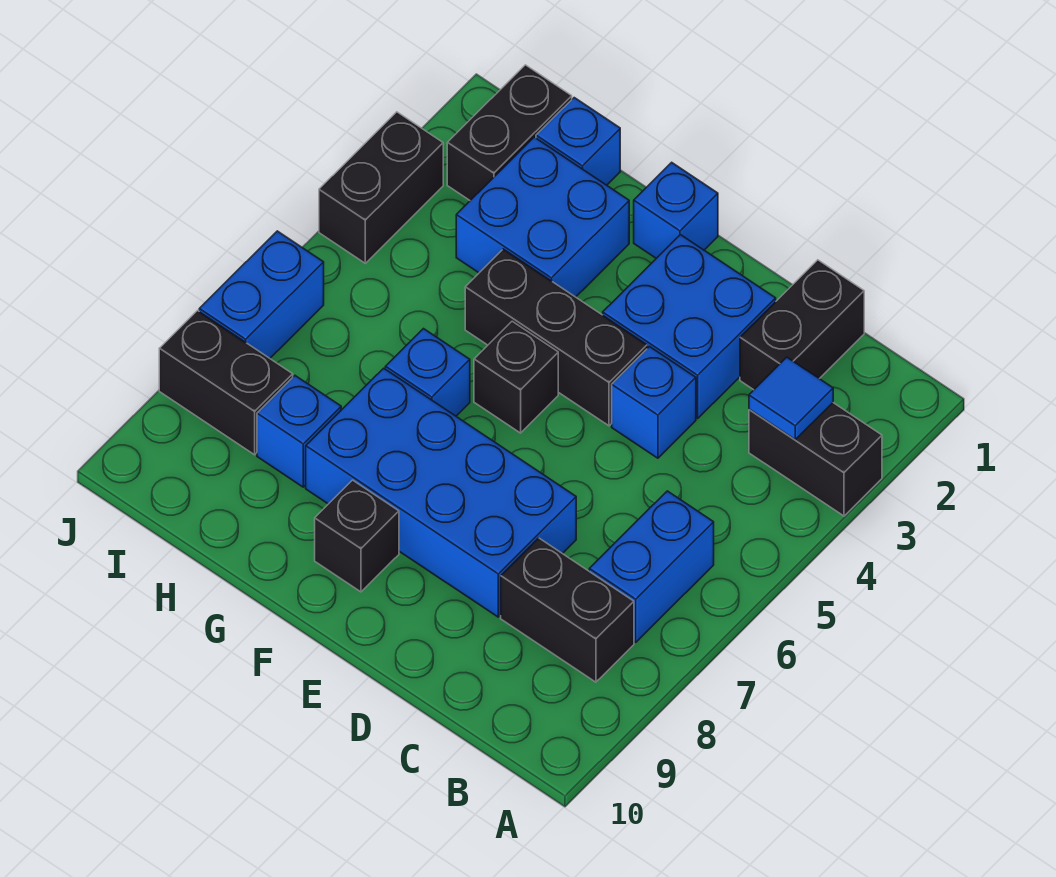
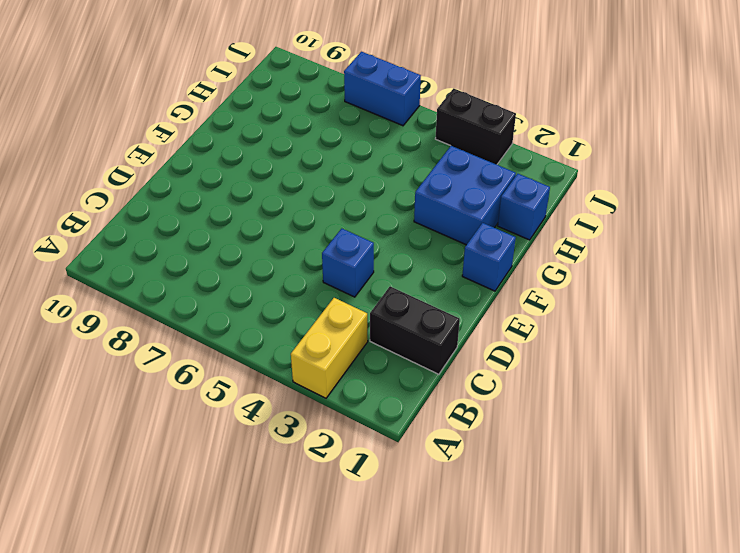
yellow brick A3:B3 level 1 -> black brick A3:B3 level 1
none -> blue brick B6:B7 level 1
none -> black brick B8:C8 level 1
none -> blue brick D2:E3 level 1

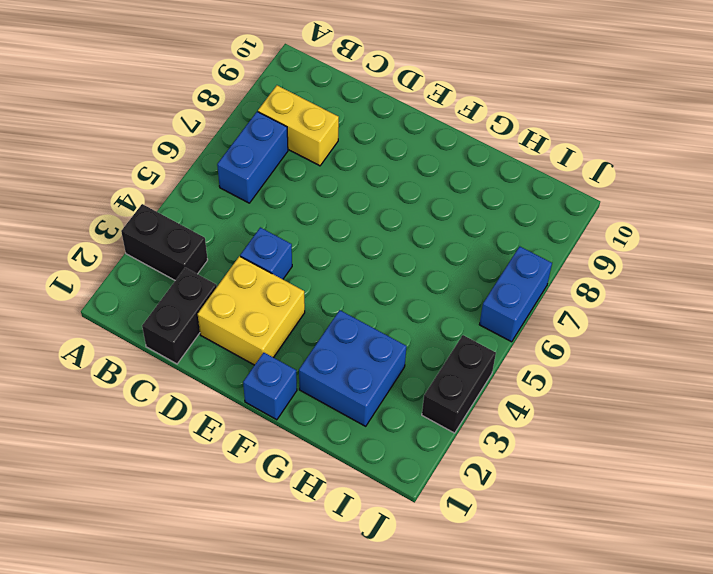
yellow brick B8:C8 level 1 -> black brick B8:C8 level 1
yellow brick D2:E3 level 1 -> blue brick D2:E3 level 1
none -> blue brick D7:G8 level 1
none -> black brick E4:G4 level 1
none -> black brick F5 level 1

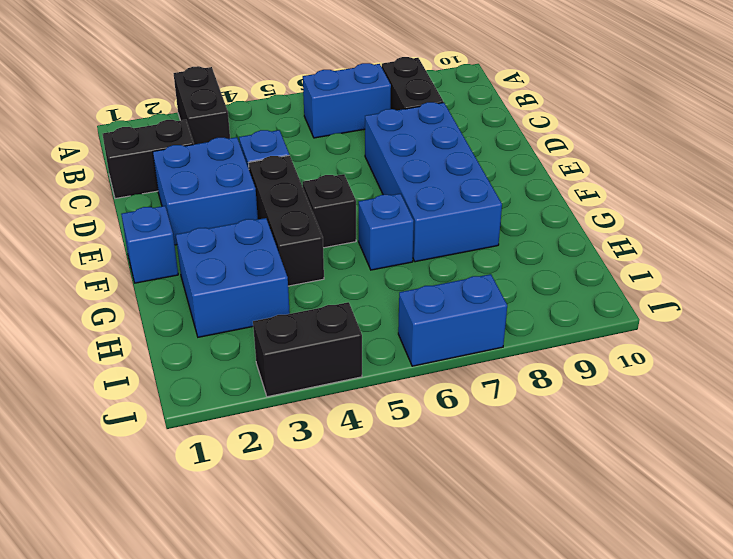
none -> black brick F9 level 1
none -> blue brick H1 level 1
none -> blue brick H8 level 1

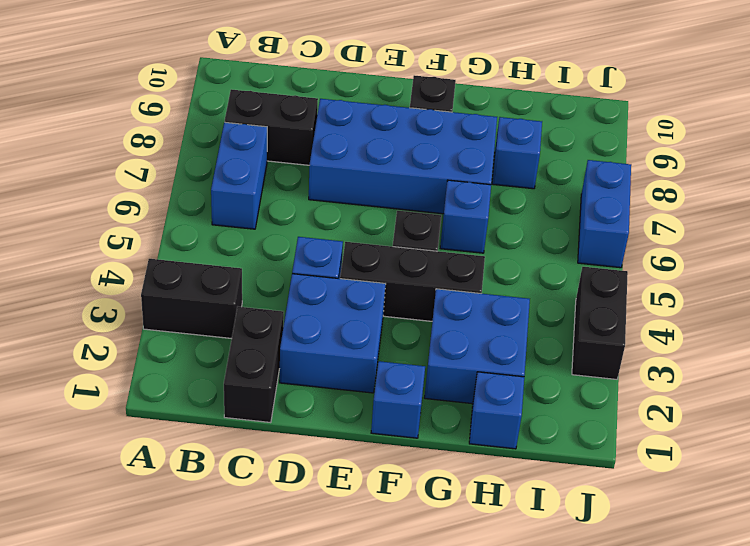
none -> black brick I1:I2 level 1
none -> black brick I8:J8 level 1
none -> blue tile B3 level 2

